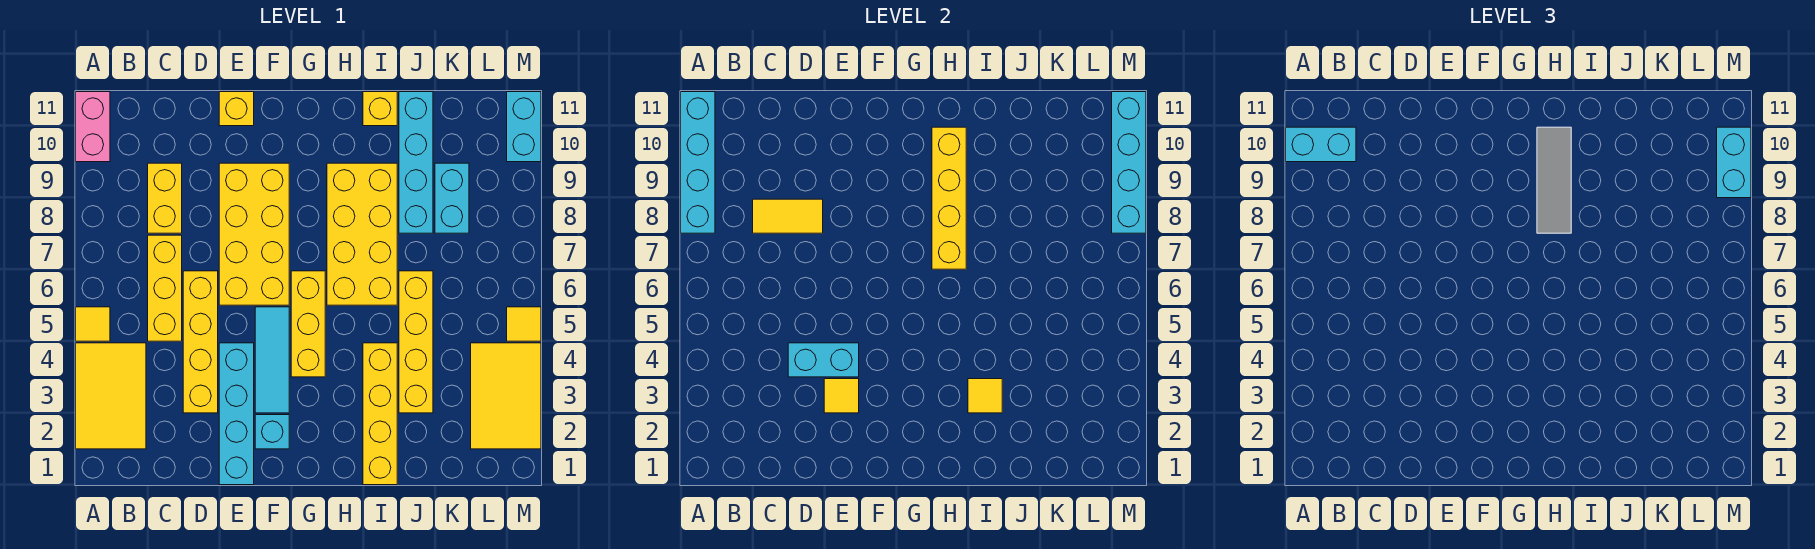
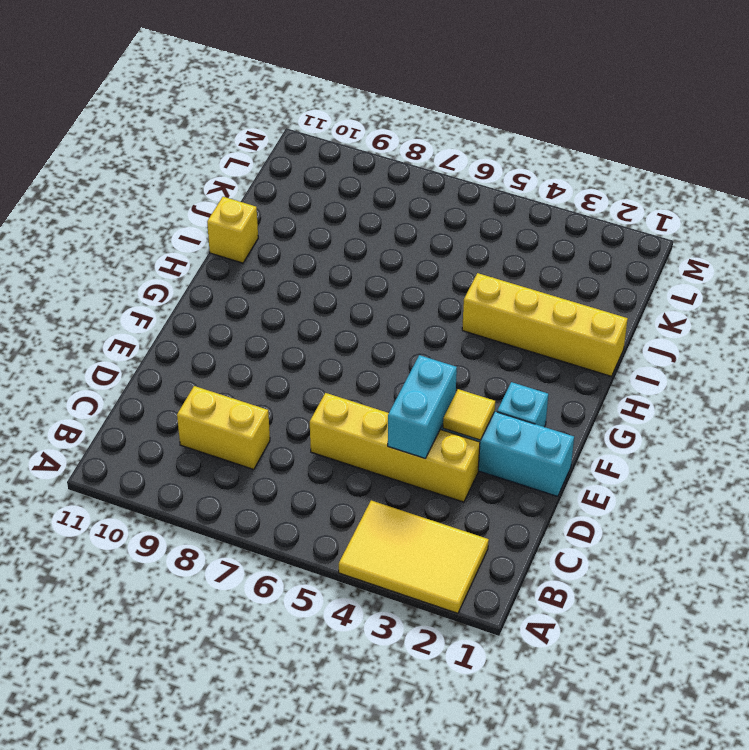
none -> yellow tile A5 level 1
none -> pink brick A10:A11 level 1
none -> yellow brick C5:C7 level 1
none -> yellow brick E6:F9 level 1

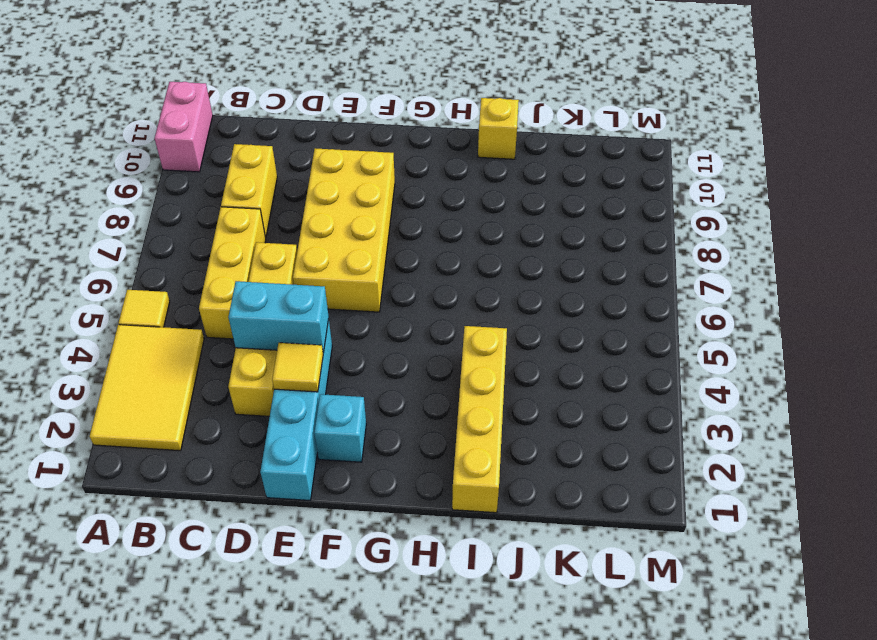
none -> yellow brick E11 level 1
none -> cyan tile F3:F5 level 1
none -> yellow brick G4:G6 level 1
none -> yellow brick H6:I9 level 1

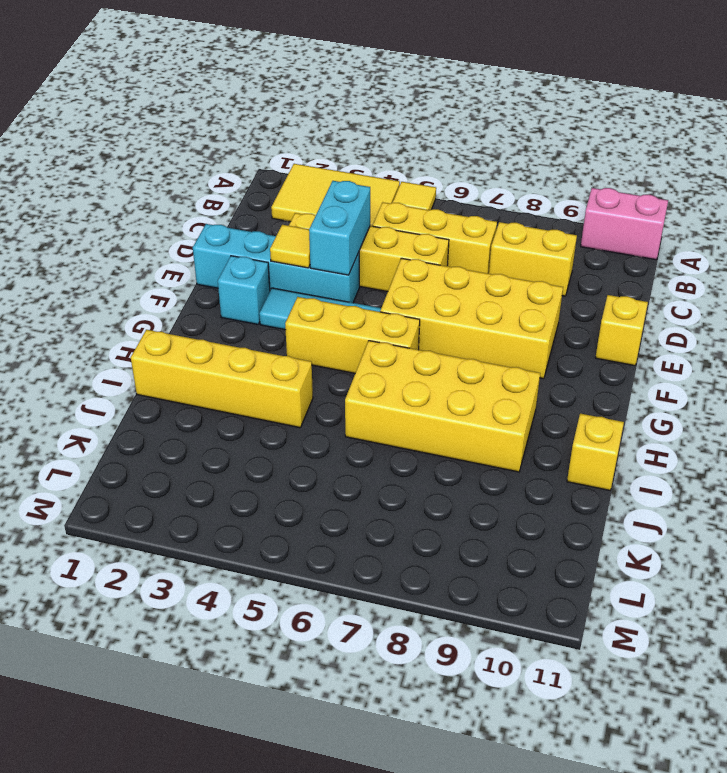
none -> yellow brick J3:J6 level 1
none -> cyan brick J8:J11 level 1
none -> cyan brick K8:K9 level 1
none -> yellow tile L2:M4 level 1

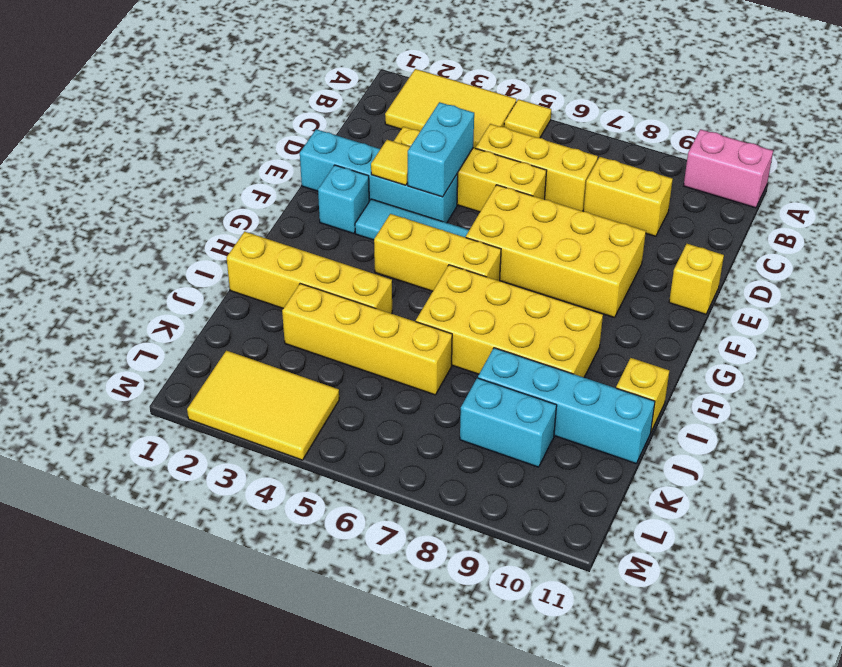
none -> yellow tile M5 level 1
none -> cyan brick M10:M11 level 1
none -> cyan brick A8:A11 level 2
none -> yellow tile C8:D8 level 2

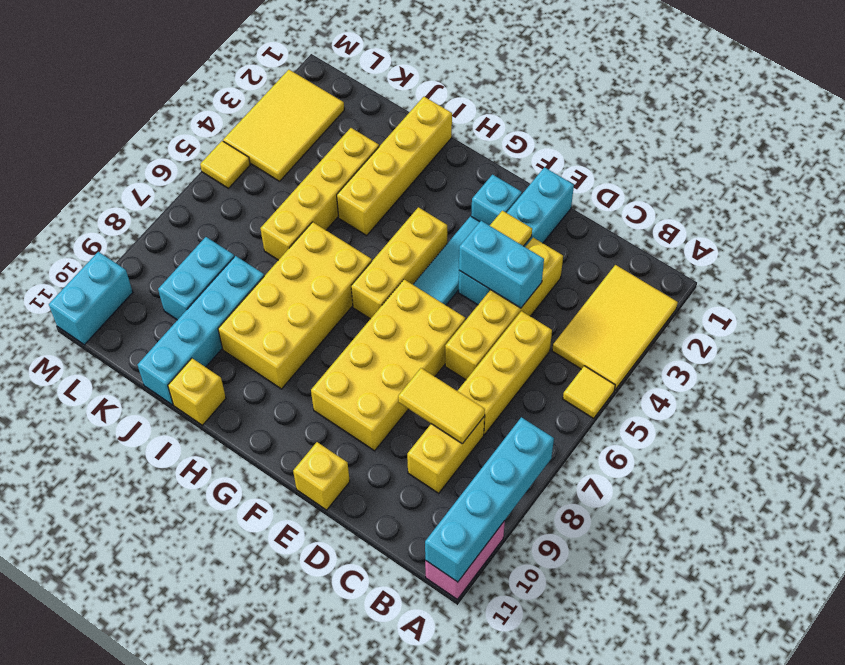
none -> yellow brick H7:H10 level 2
none -> yellow tile I3 level 2
none -> cyan brick M8:M11 level 2
none -> cyan brick A10:B10 level 3

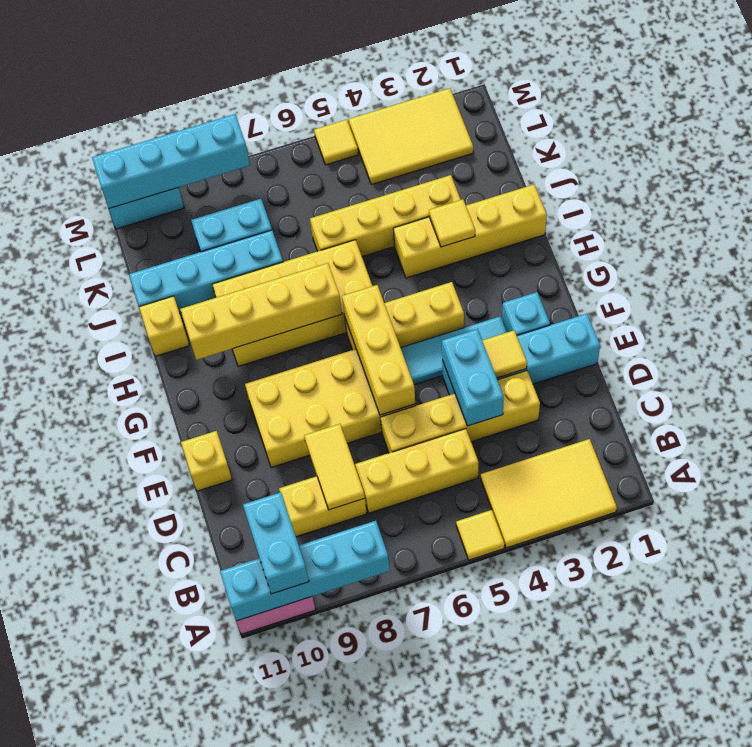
yellow brick E6:G6 level 2 -> none
none -> grey tile H8:H10 level 3
none -> cyan brick M9:M10 level 3

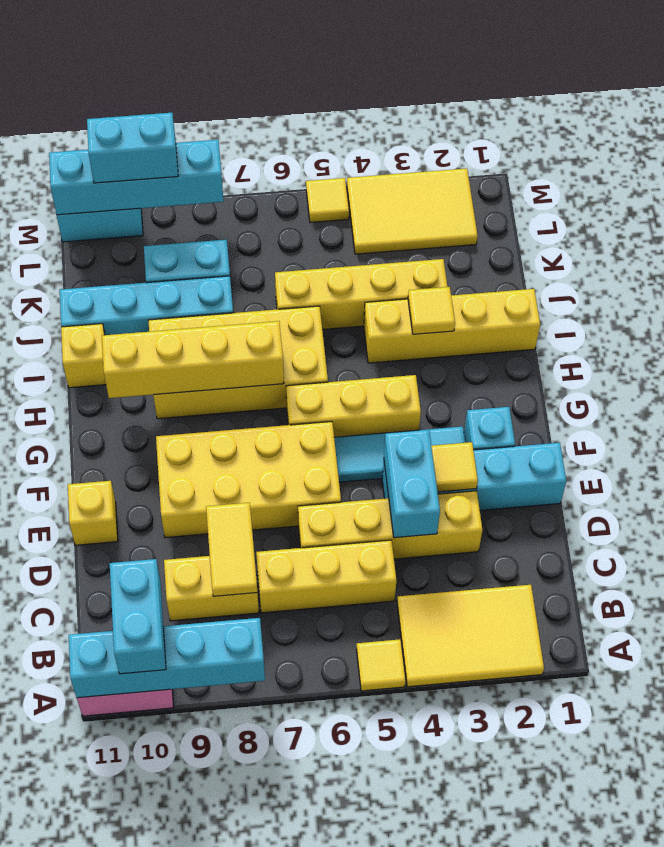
none -> grey tile H8:H10 level 3

